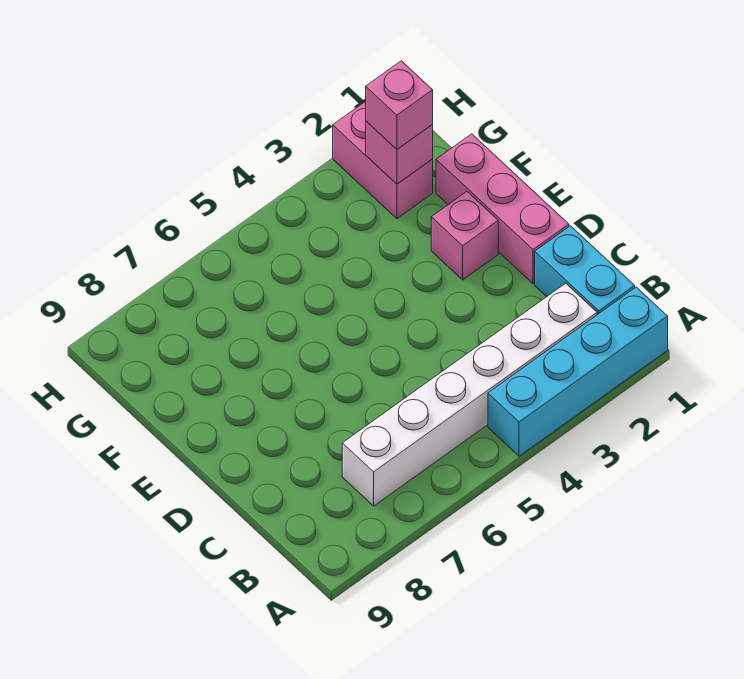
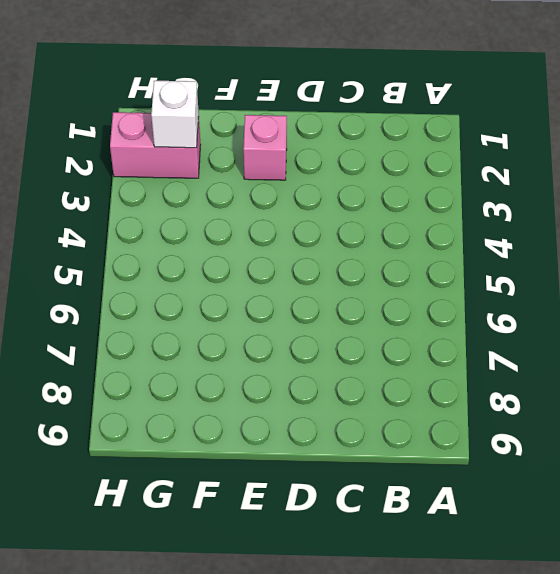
white brick G2 level 2 -> pink brick G2 level 2
none -> cyan brick A1:A4 level 1
none -> cyan brick B1:C1 level 1

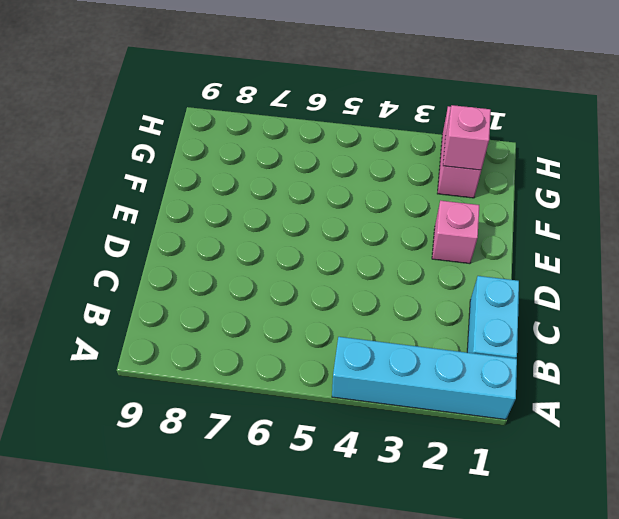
none -> white brick B2:B7 level 1
none -> pink brick D1:F1 level 1

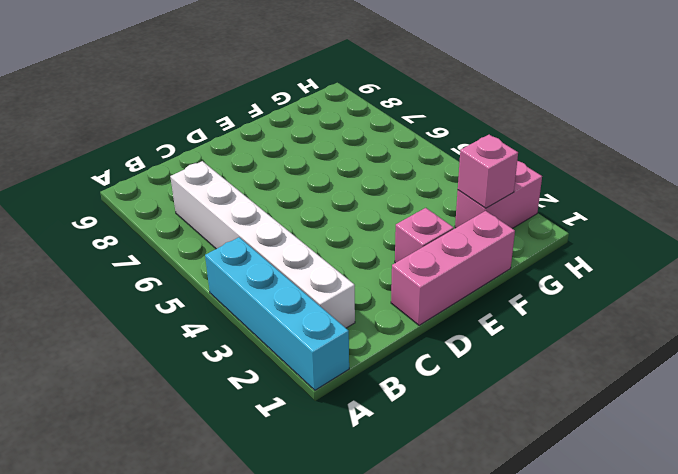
none -> cyan brick B1:C1 level 1
none -> pink brick G2 level 3

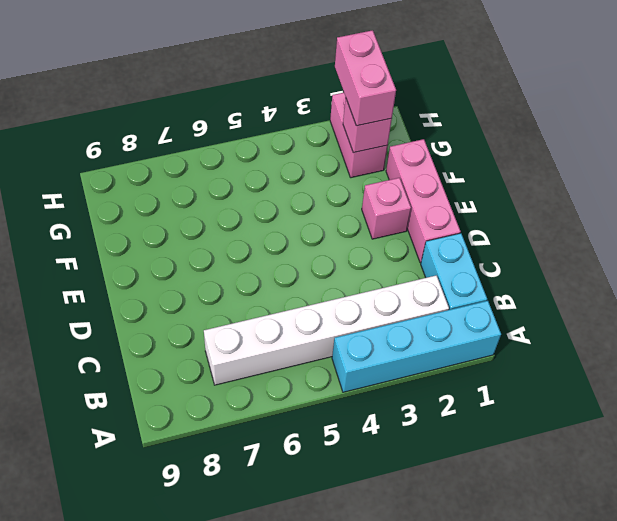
pink brick G2:H2 level 3 -> pink brick G2 level 3

